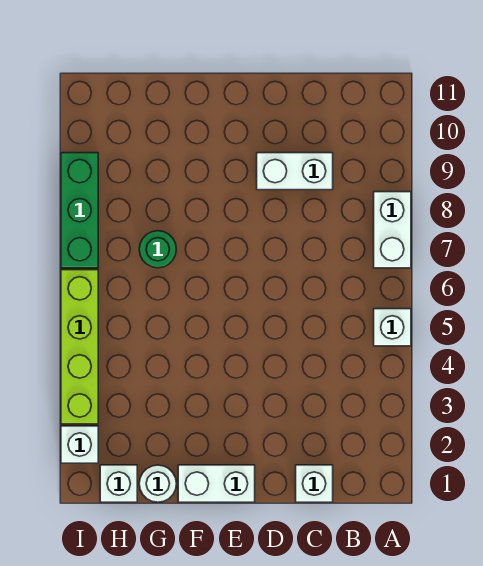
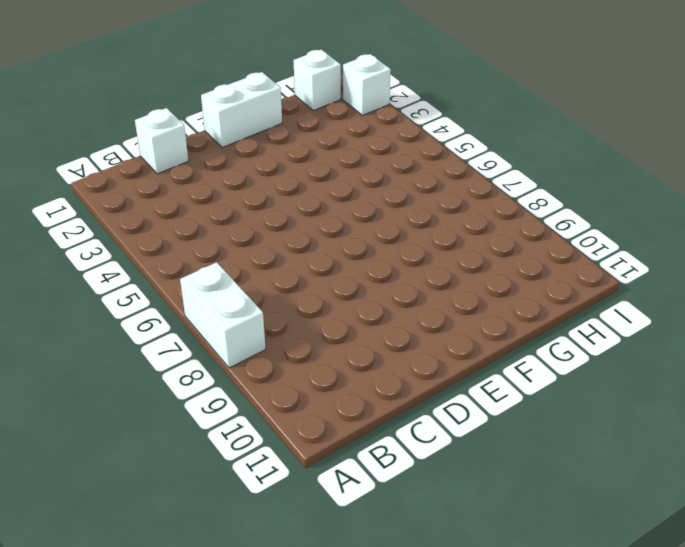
none -> white brick A5 level 1
none -> white brick C9:D9 level 1

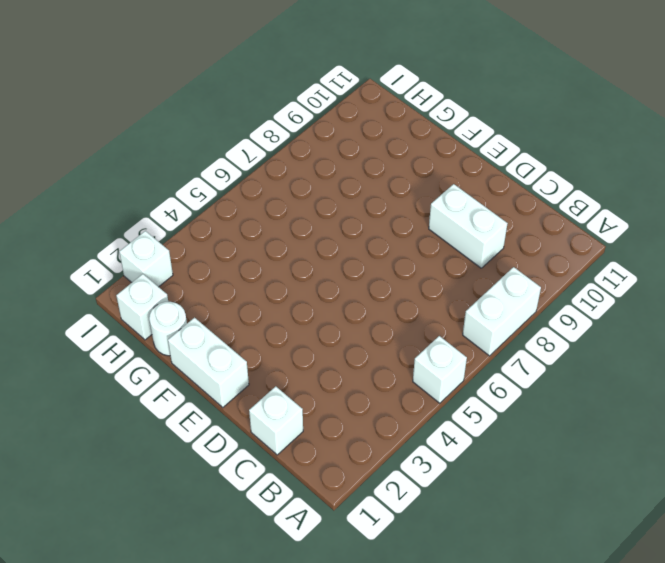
none -> green round brick G7 level 1
none -> lime brick I3:I6 level 1

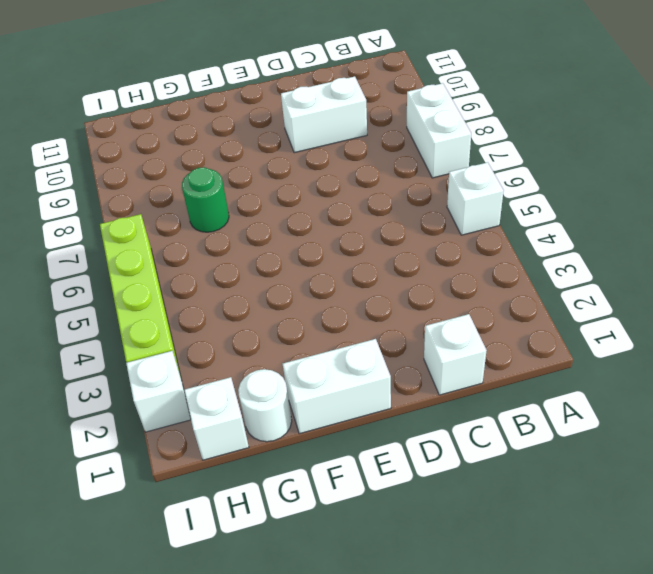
none -> green brick I7:I9 level 1

